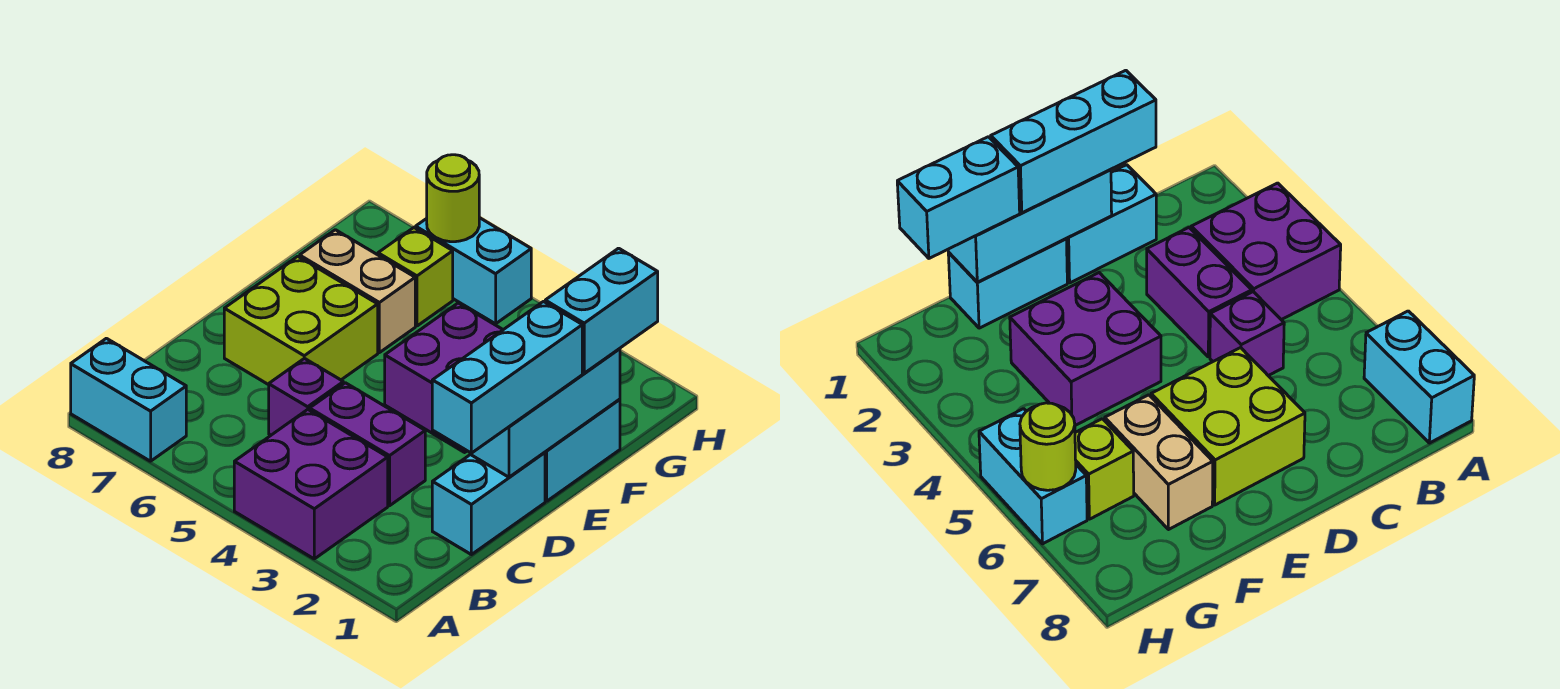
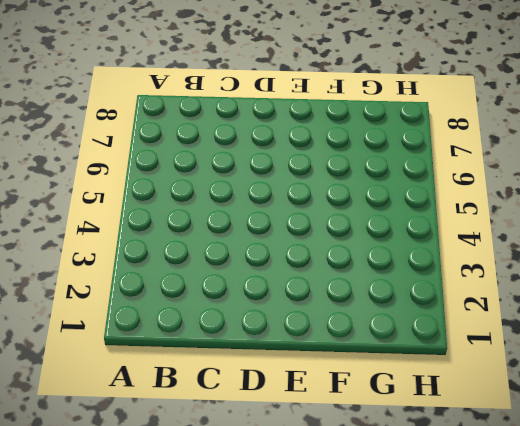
none -> purple brick A3:B4 level 1
none -> cyan brick A7:A8 level 1
none -> cyan brick C1:D1 level 1

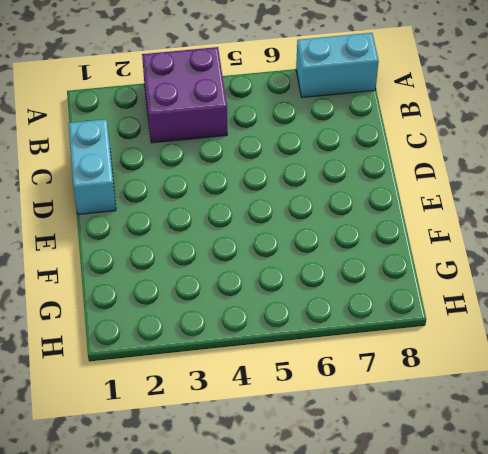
none -> purple brick C3:C4 level 1
none -> purple brick C5 level 1
none -> lime brick D6:E7 level 1

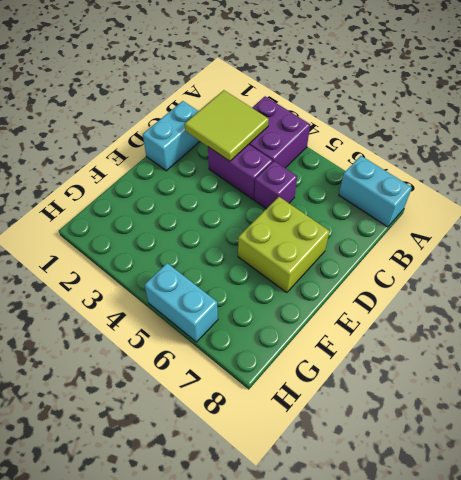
lime tile B2:C3 level 2 -> none
none -> cyan brick E1:F1 level 1
none -> purple brick E3:F4 level 1
none -> tan brick F6:F7 level 1

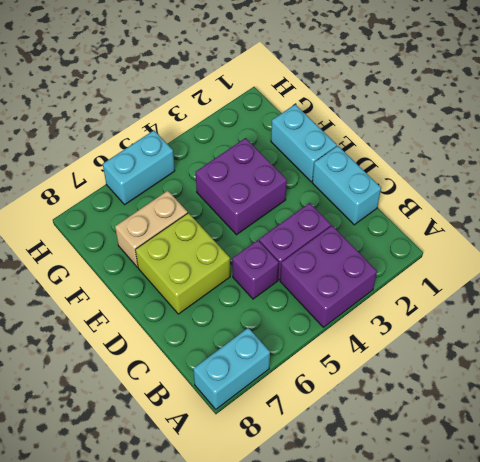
none -> lime brick G6 level 1
none -> cyan brick D1:F1 level 2
none -> lime round brick H6 level 2

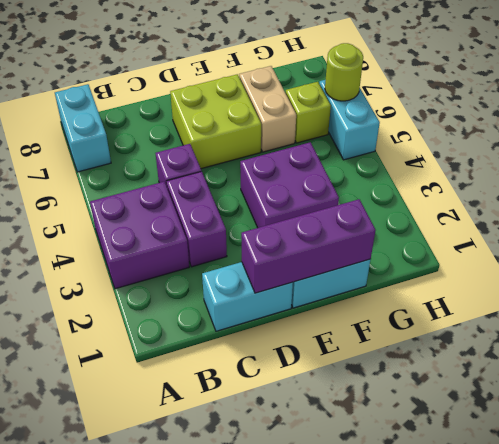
purple brick D1:F1 level 2 -> cyan brick D1:F1 level 2
none -> cyan brick C1:E1 level 3
none -> cyan brick F1:G1 level 3

